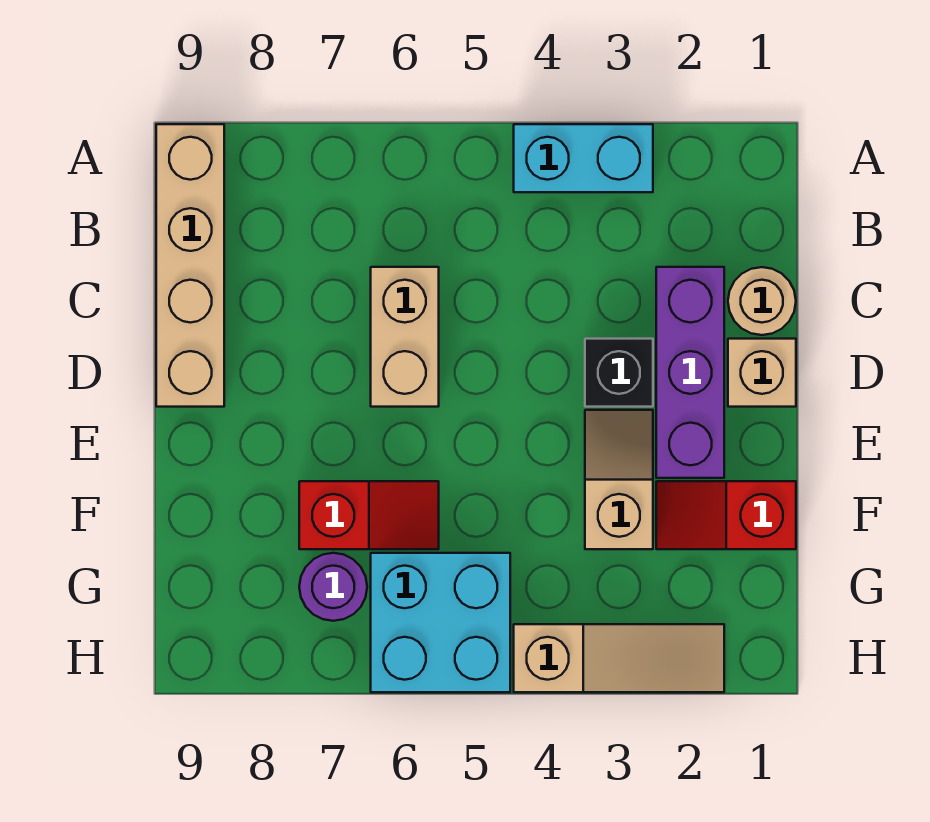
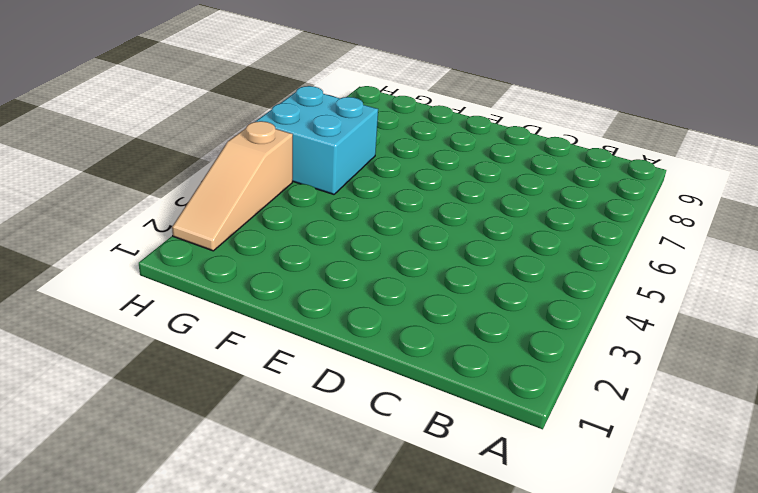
none -> cyan brick A3:A4 level 1
none -> tan brick A9:D9 level 1
none -> tan round brick C1 level 1

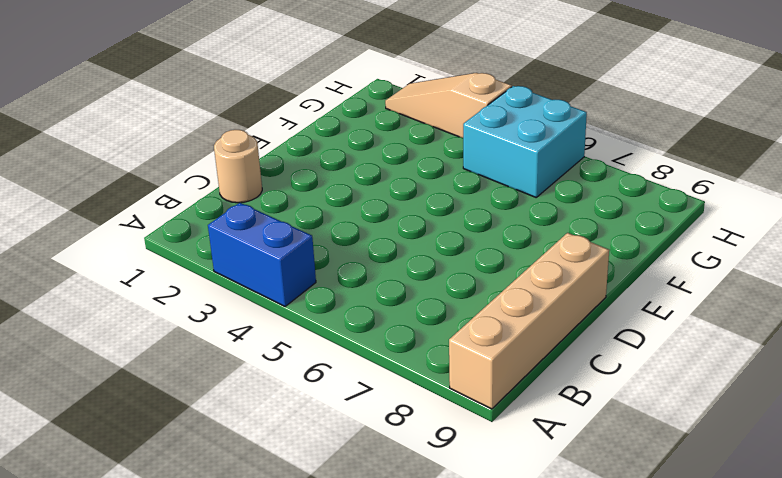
blue brick A3:A4 level 1 -> cyan brick A3:A4 level 1
none -> purple brick C2:E2 level 1
none -> tan brick C6:D6 level 1
none -> tan brick D1 level 1

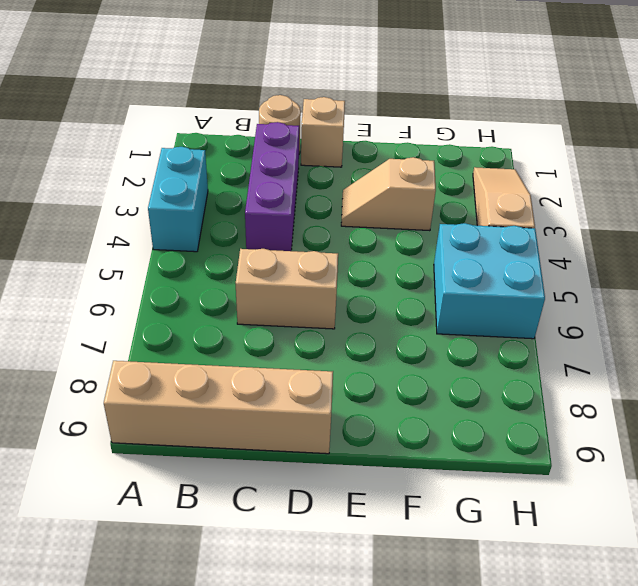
purple brick C2:C4 level 1 -> purple brick C2:E2 level 1
none -> black brick D3 level 1
none -> red slope F1:F2 level 1 top 1
none -> red slope F6:F7 level 1 top 7

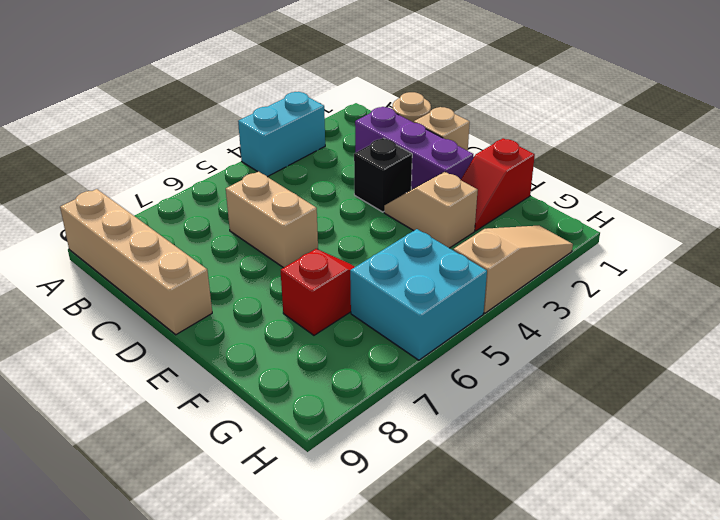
none -> purple round brick G7 level 1

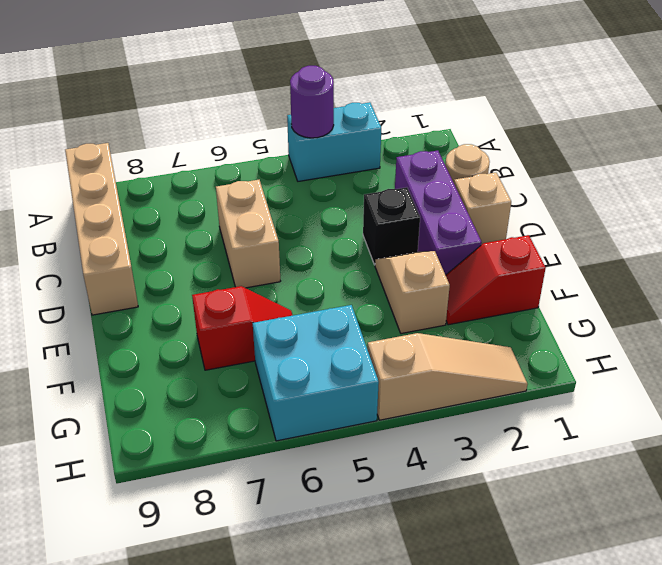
purple round brick A4 level 2 -> purple round brick G7 level 1

